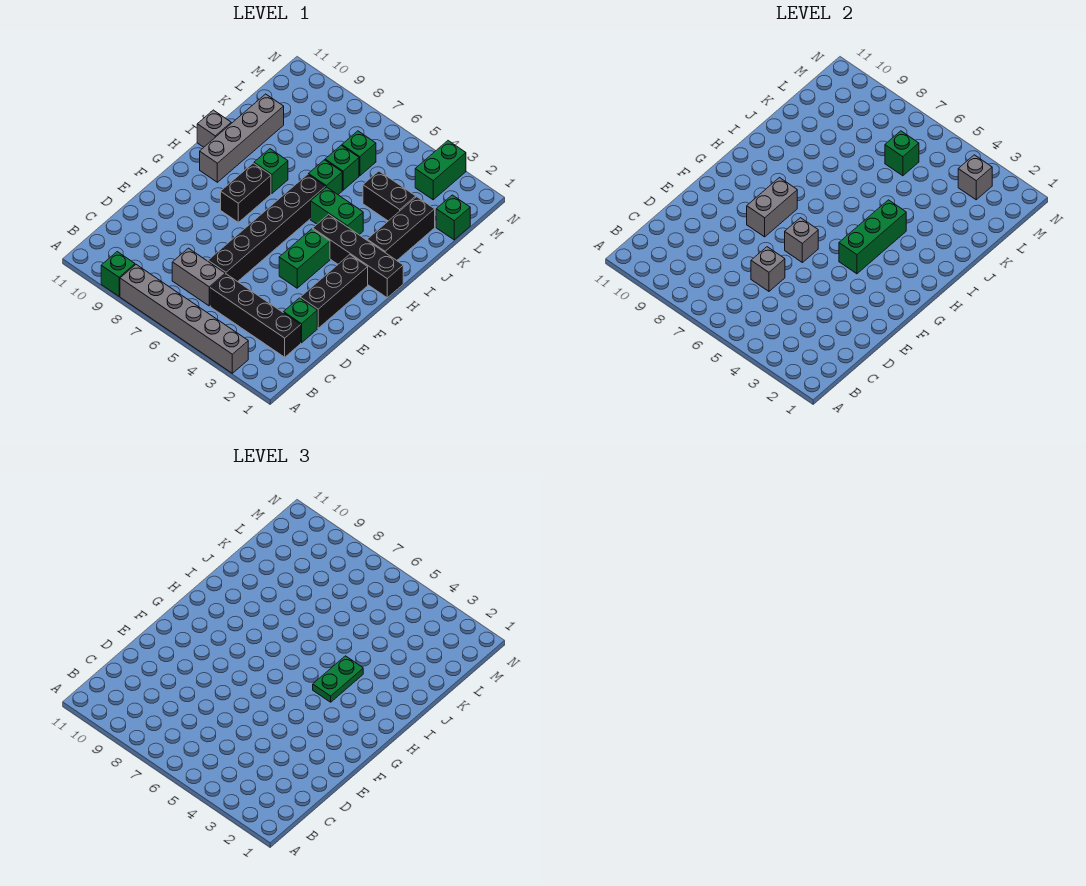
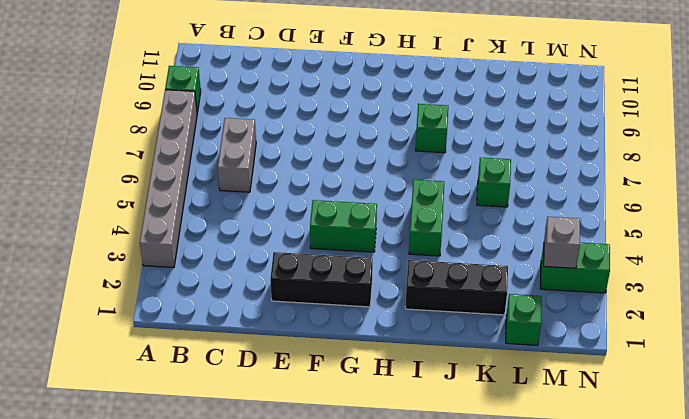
none -> black brick C2:C5 level 1
none -> green brick D2 level 1
none -> black brick D6:I6 level 1

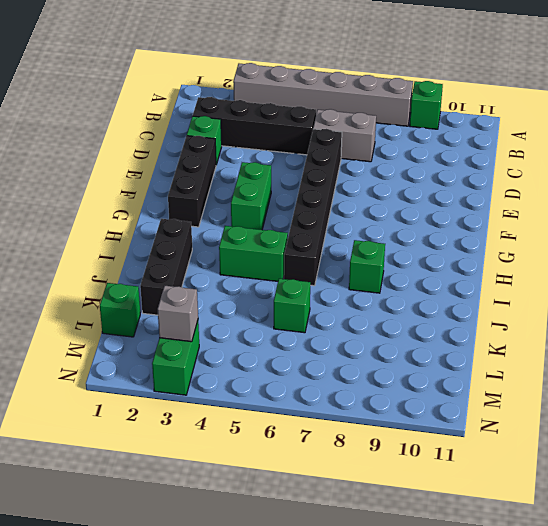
none -> black brick G8:H8 level 1
none -> black brick H1:H4 level 1
none -> grey brick H10:K10 level 1

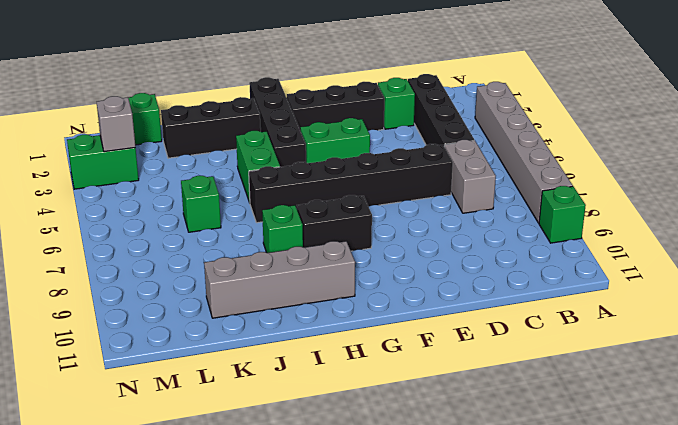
none -> grey brick I11 level 1
none -> green brick J6 level 1
none -> black brick K3:K4 level 1

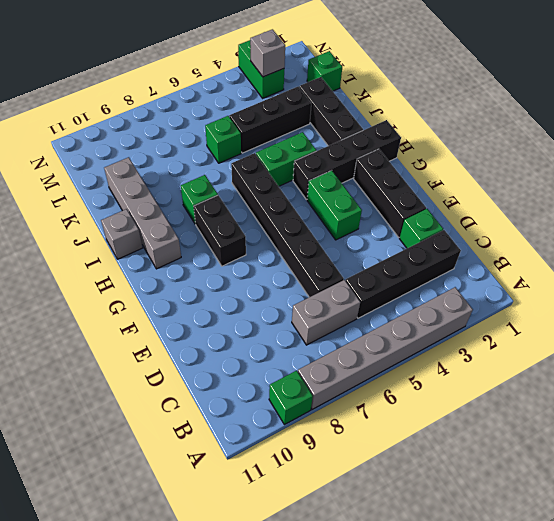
black brick K3:K5 level 1 -> black brick K3:K4 level 1
none -> green brick J6 level 1
none -> green brick L6 level 1
none -> grey brick D6 level 2

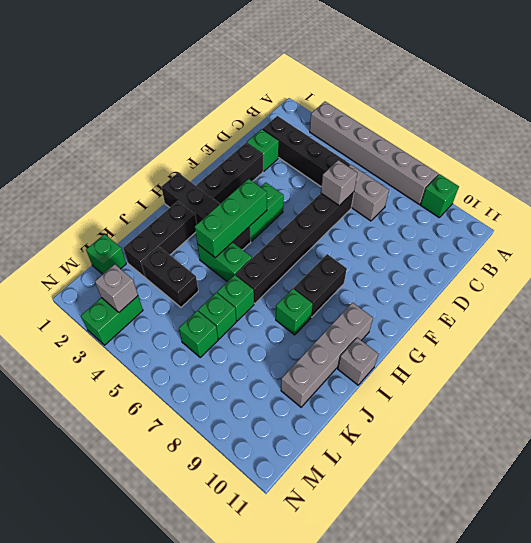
none -> grey brick F6 level 2
none -> grey brick F8:G8 level 2
none -> green brick L6 level 2

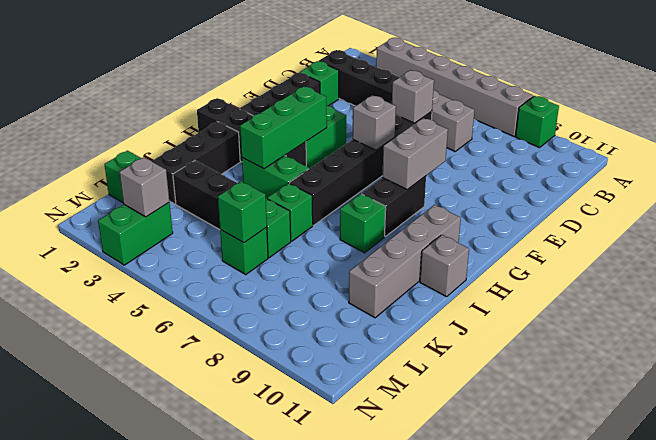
none -> green plate H4:I4 level 3

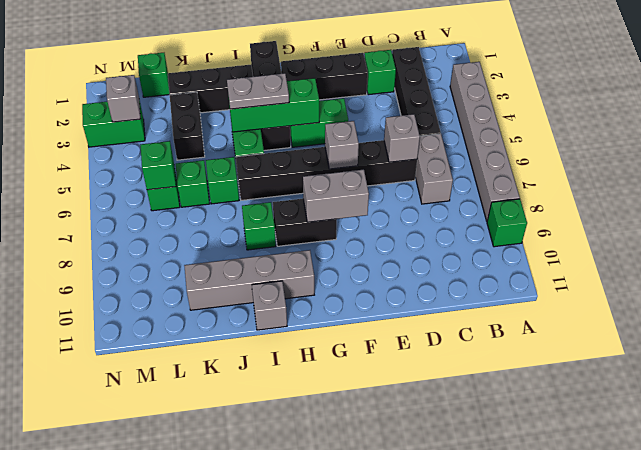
grey plate H4:I4 level 3 -> green plate H4:I4 level 3

